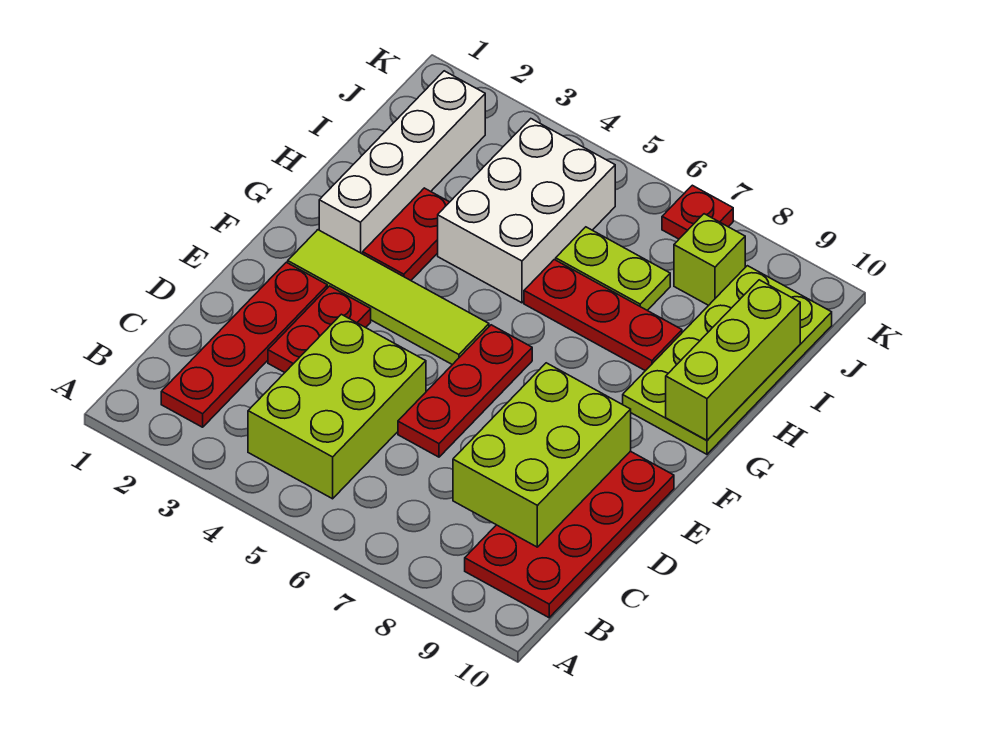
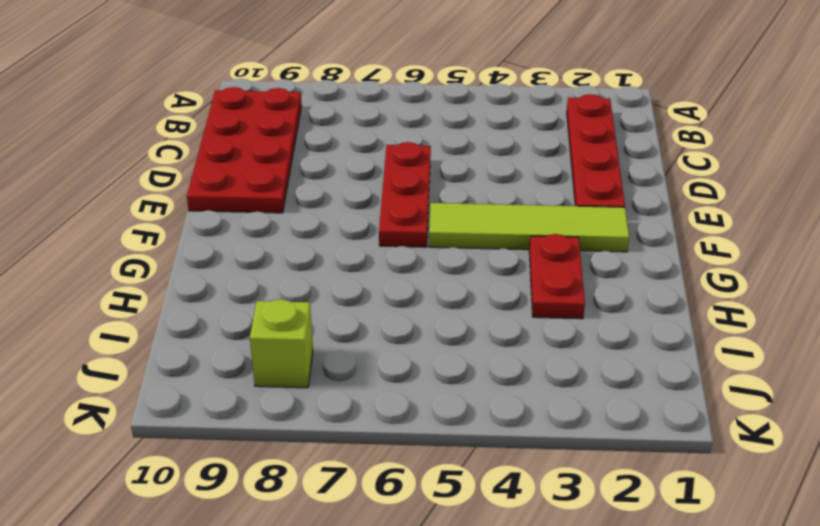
none -> lime brick B4:D5 level 1
none -> red plate D3:E3 level 1
none -> white brick G2:J2 level 1

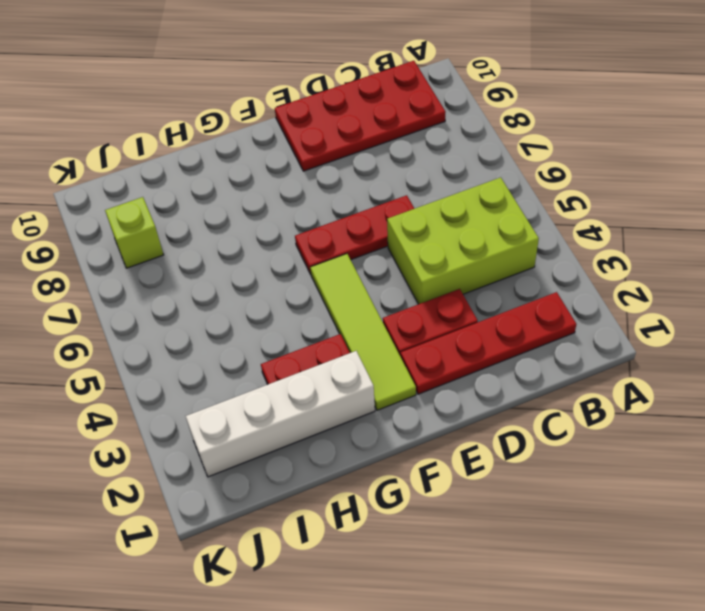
none -> lime plate G9:J10 level 1
none -> white brick H4:J5 level 1
none -> red plate H6:H8 level 1

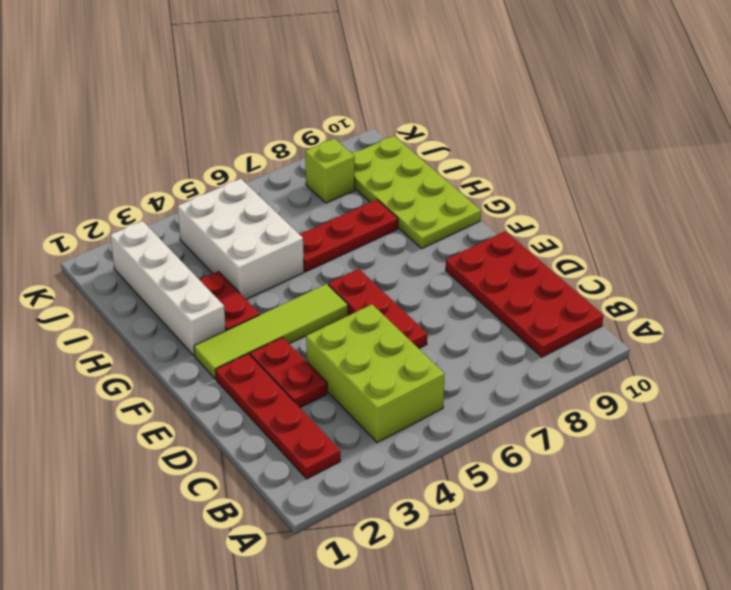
none -> lime plate I6:I7 level 1
none -> red plate K7 level 1
none -> lime brick C8:E9 level 2

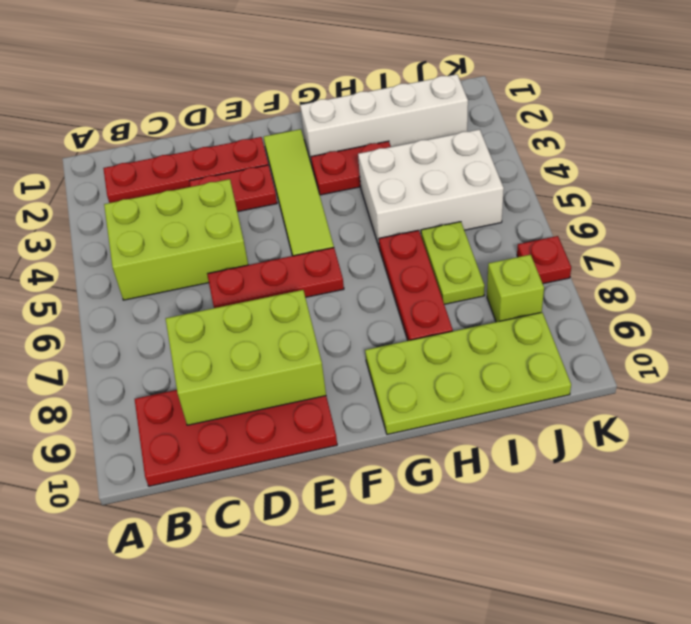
none -> lime brick G10:I10 level 2

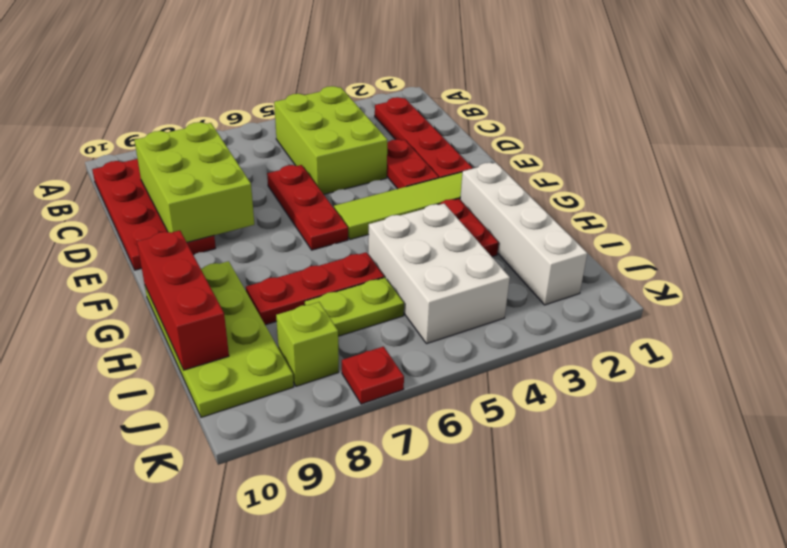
red brick G10:I10 level 2 -> lime brick G10:I10 level 2

